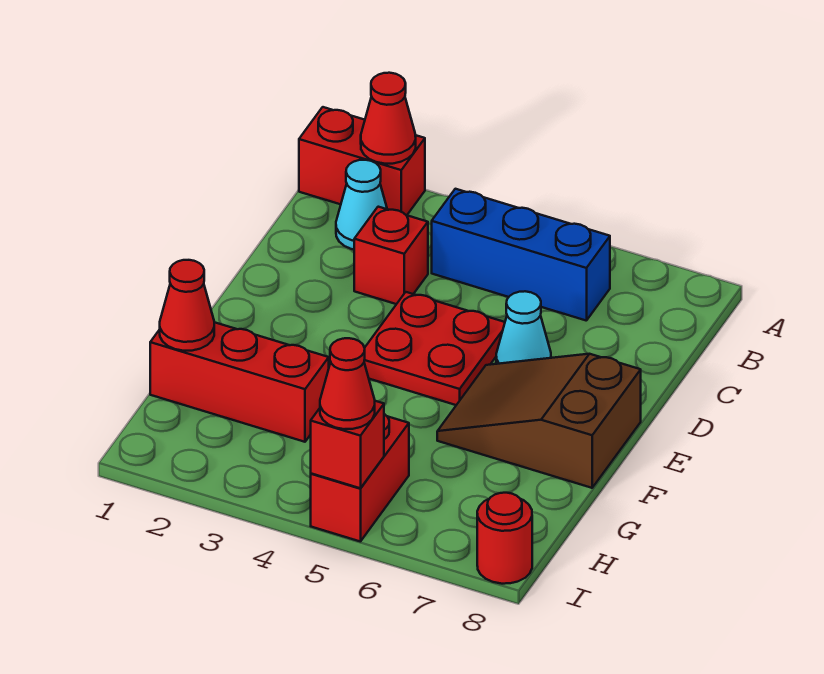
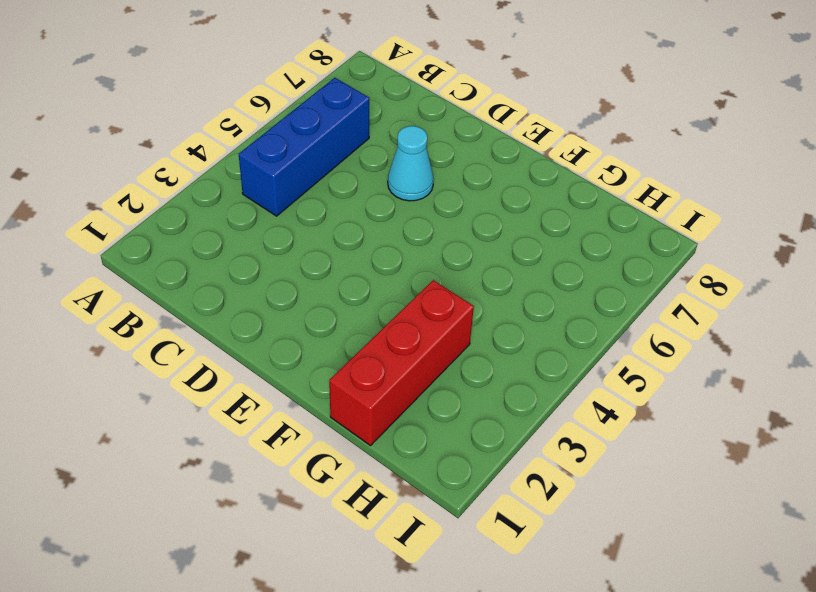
none -> red brick A1:A2 level 1
none -> cyan cone B2 level 1
none -> red brick C3 level 1

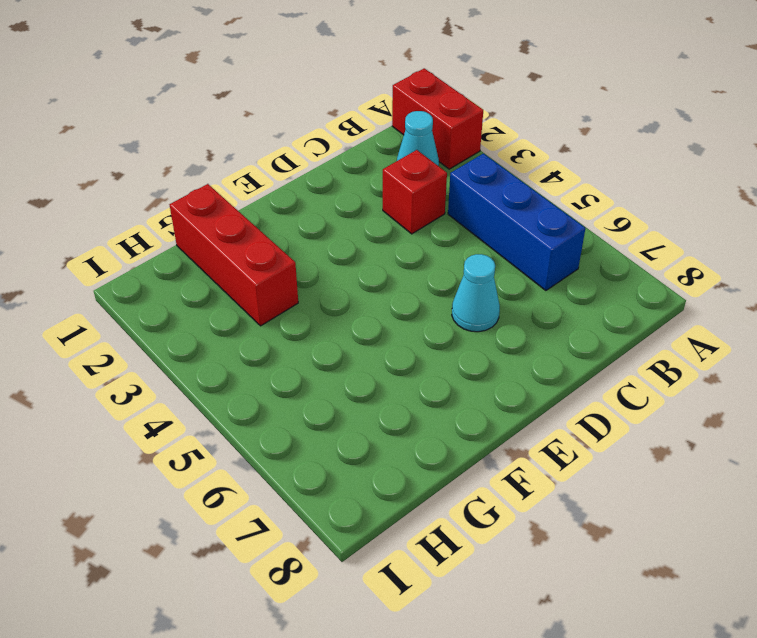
none -> red plate D4:E5 level 1
none -> brown slope E6:F8 level 1 top 8
none -> red brick H5:I5 level 1

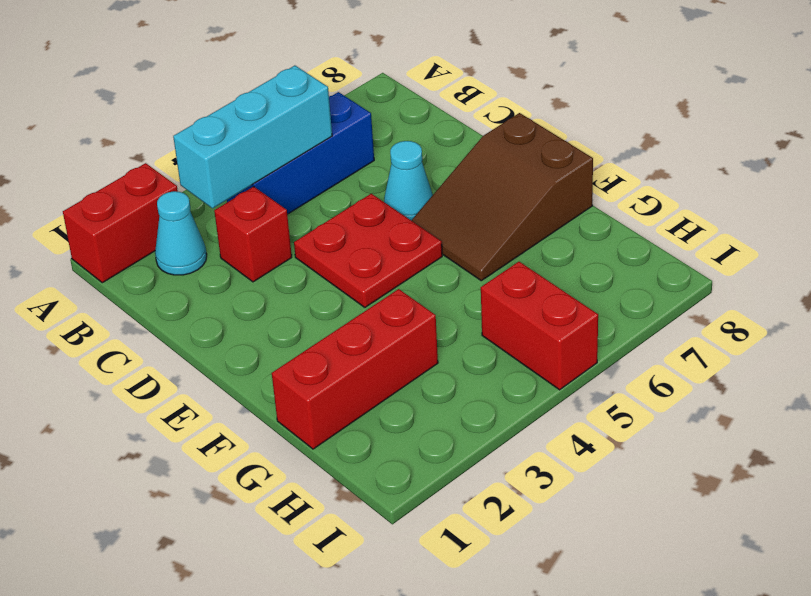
cyan brick B3:B5 level 2 -> none
none -> red round brick I8 level 1
none -> red cone A2 level 2
none -> red cone G1 level 2

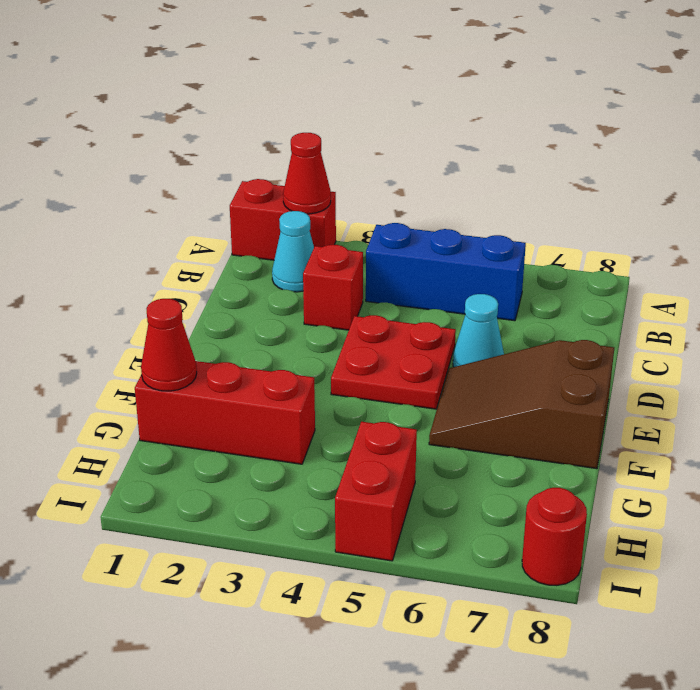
none -> red brick I5 level 2
none -> red cone I5 level 3

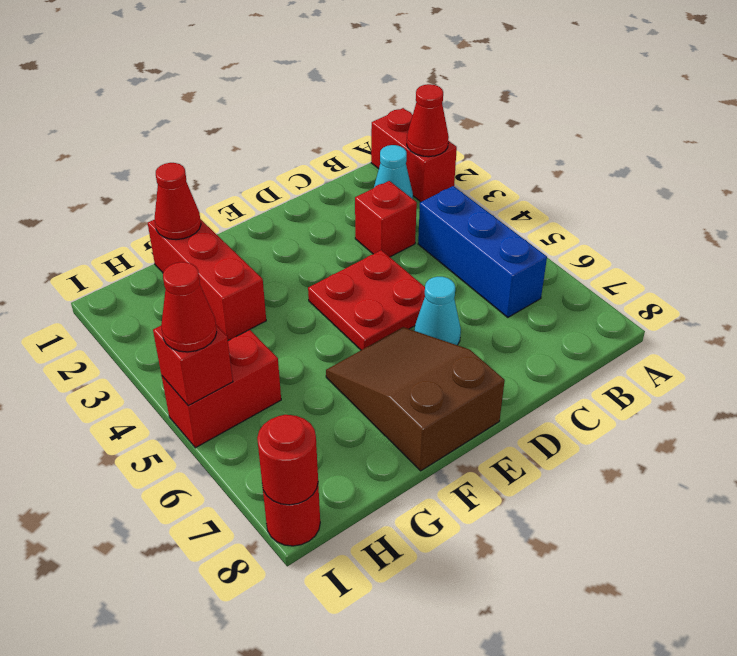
red round brick I8 level 2 -> none

